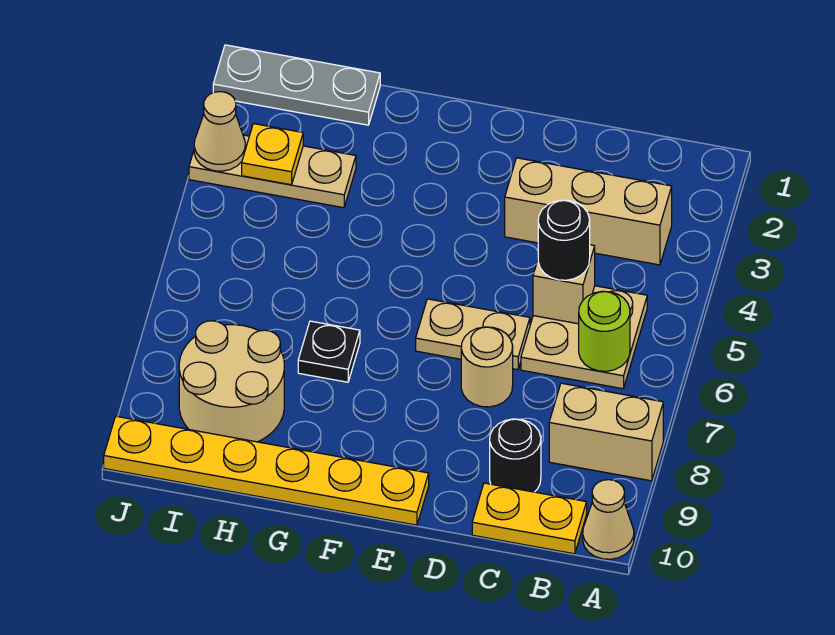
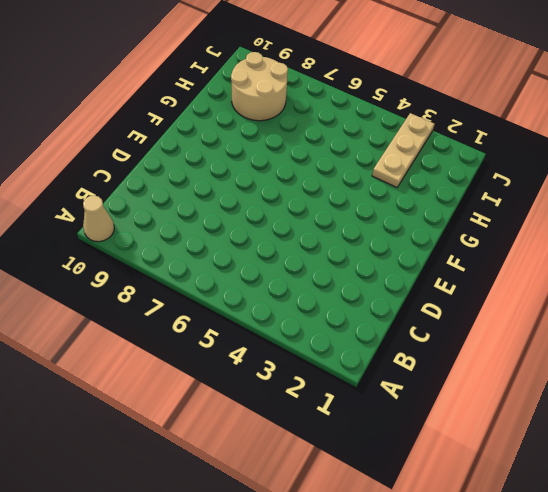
none -> tan brick A8:B8 level 1
none -> tan brick B3:D3 level 1
none -> tan plate B5:C6 level 1

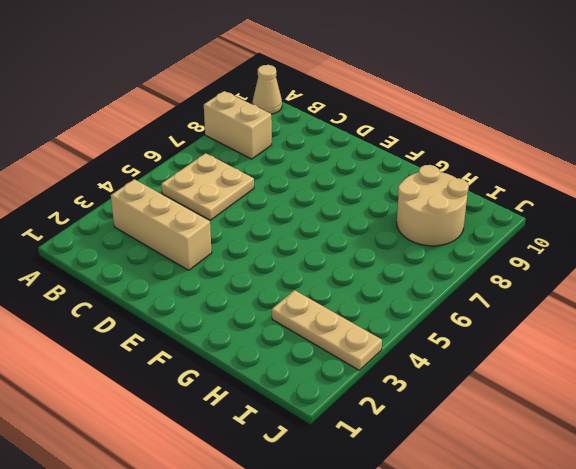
none -> yellow plate B10:C10 level 1
none -> black round brick C9 level 1
none -> tan plate D6:E6 level 1

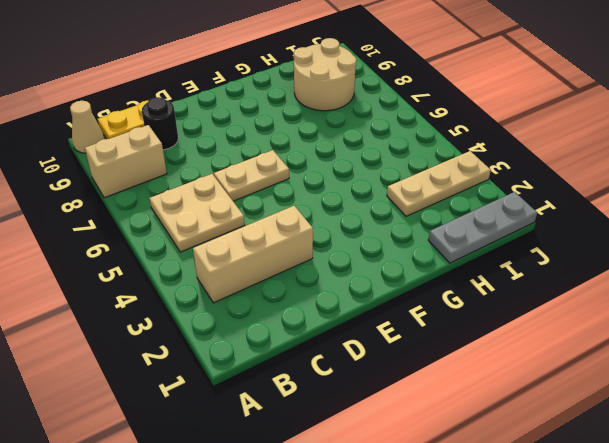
none -> tan round brick D7 level 1
none -> yellow plate E10:J10 level 1
none -> black plate G7 level 1

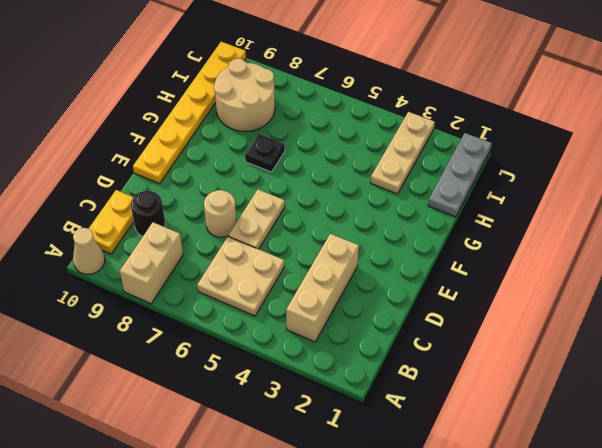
none -> lime round brick B6 level 2
none -> tan brick C5 level 2
none -> yellow plate I3 level 2

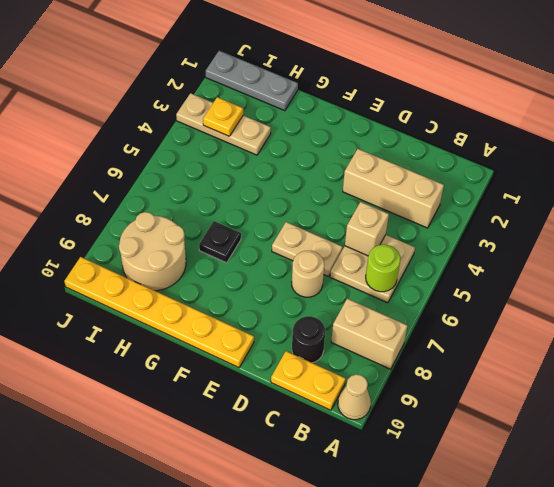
none -> tan cone J3 level 2
none -> black round brick C5 level 3

